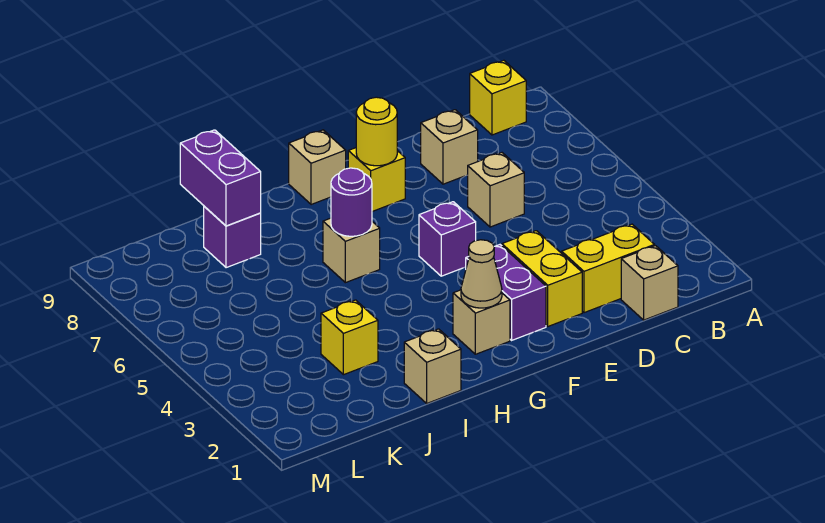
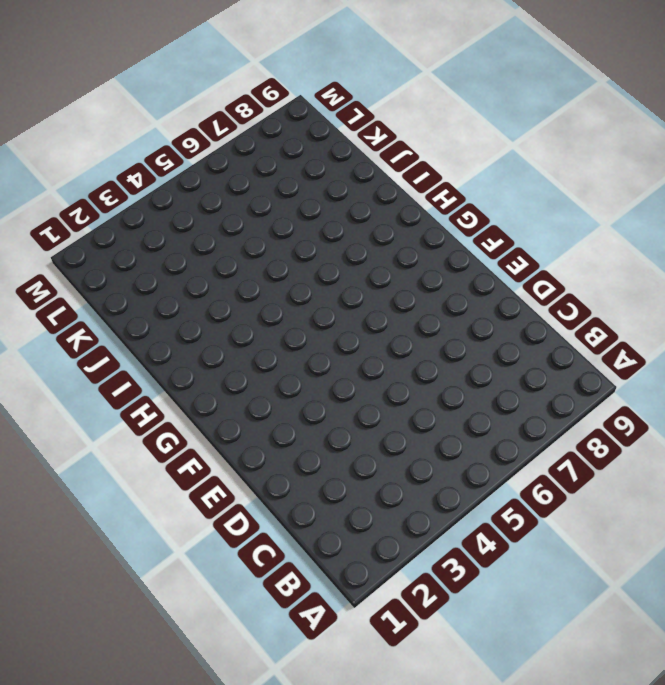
none -> yellow brick B9 level 1
none -> tan brick C1 level 1
none -> yellow brick C2:D2 level 1

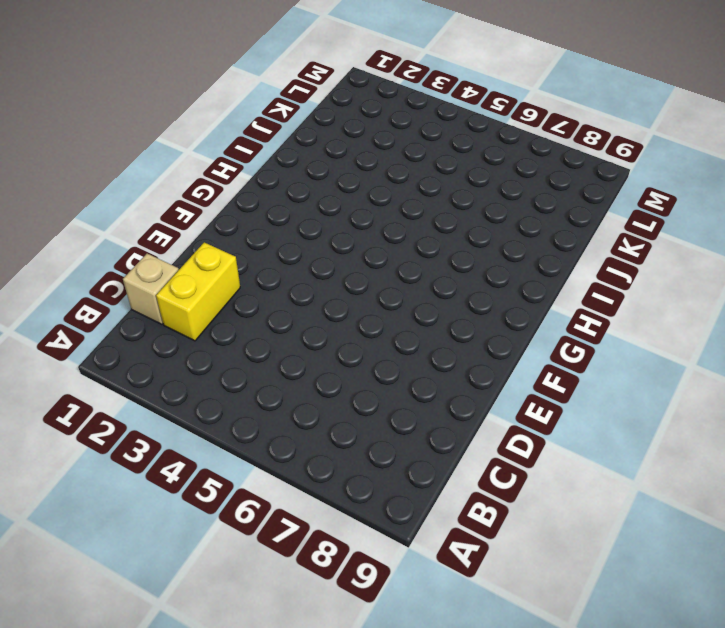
none -> yellow brick B9 level 1
none -> tan brick D6 level 1
none -> tan brick D8 level 1

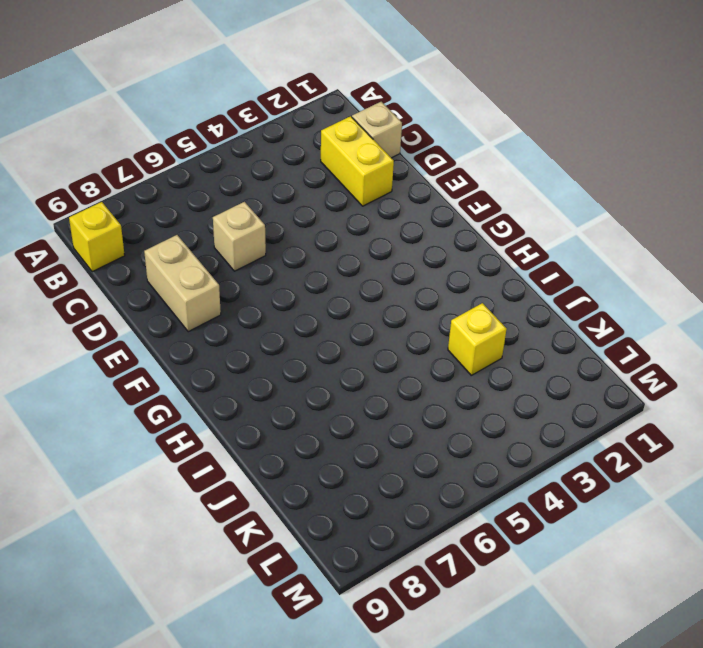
tan brick D8:E8 level 1 -> tan brick D8 level 1
none -> yellow brick E2:E3 level 1
none -> purple brick F2:F3 level 1
none -> purple brick F5 level 1

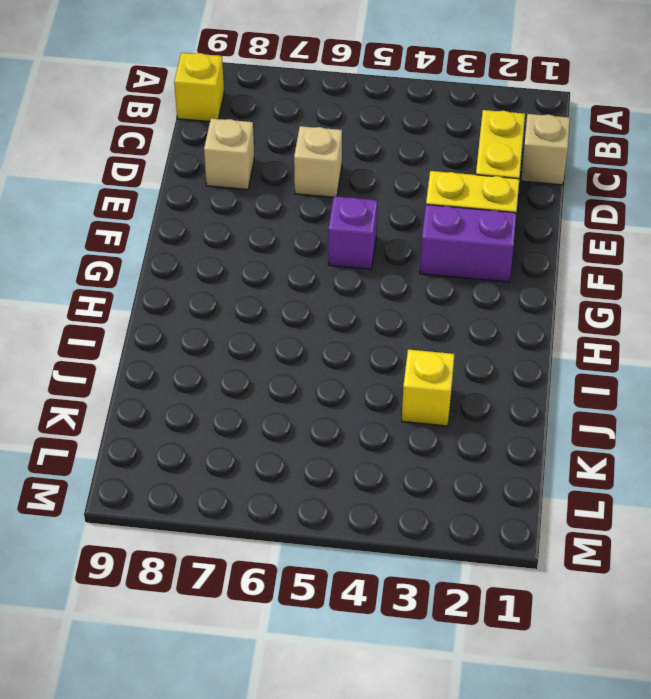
none -> yellow brick F8 level 1
none -> tan brick G2 level 1
none -> tan brick G9 level 1

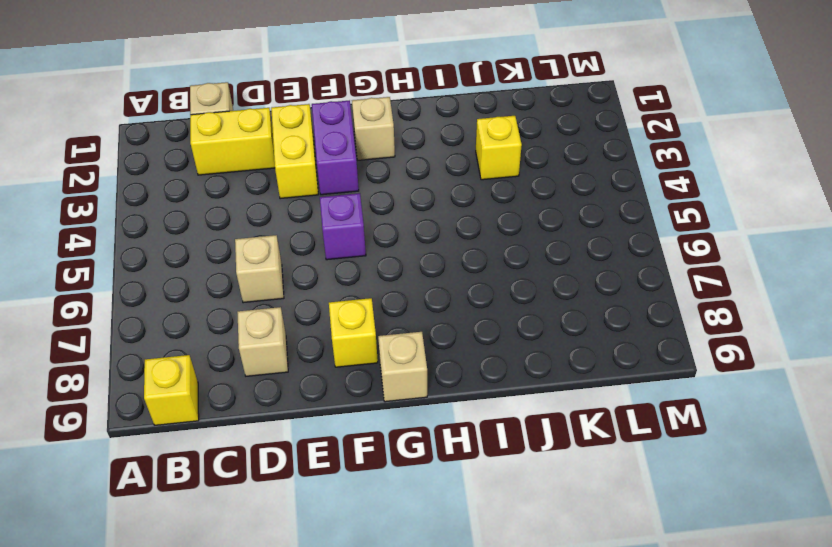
none -> tan brick H6 level 1
none -> tan brick I1 level 1
none -> purple brick J8 level 1

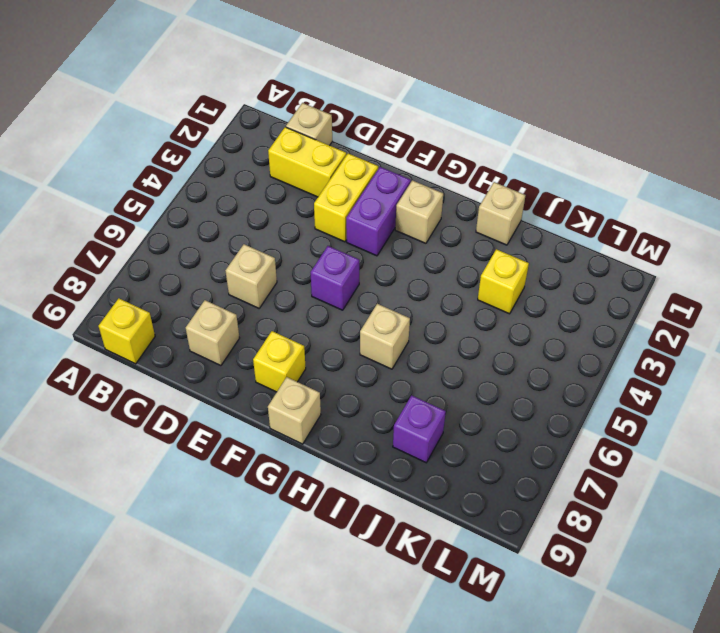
none -> yellow round brick F8 level 2
none -> tan cone G2 level 2
none -> purple round brick H6 level 2

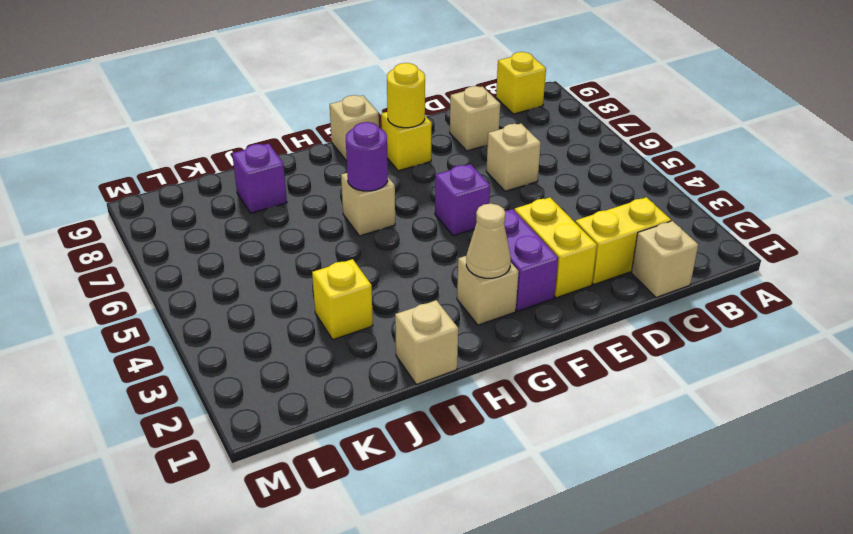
none -> purple brick J8:J9 level 2

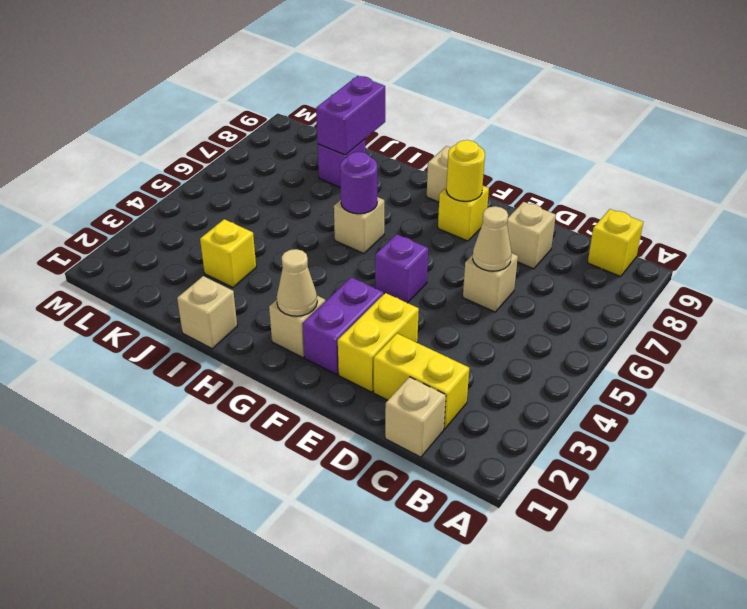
tan cone D6 level 2 -> none

